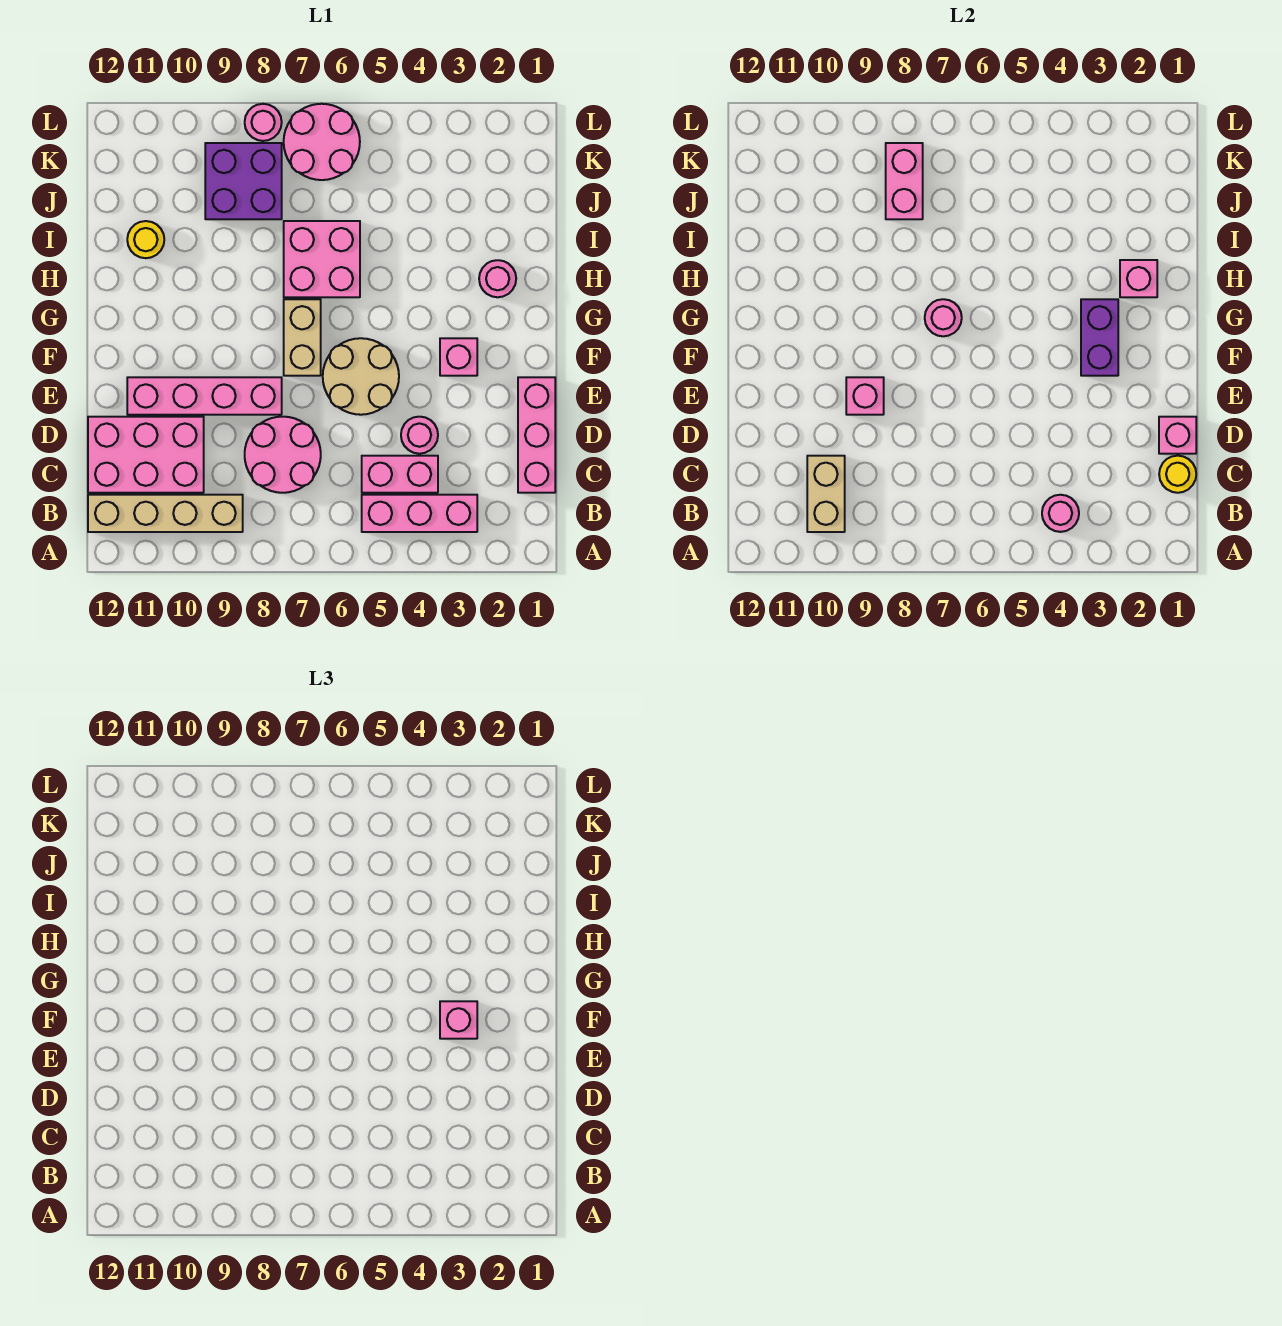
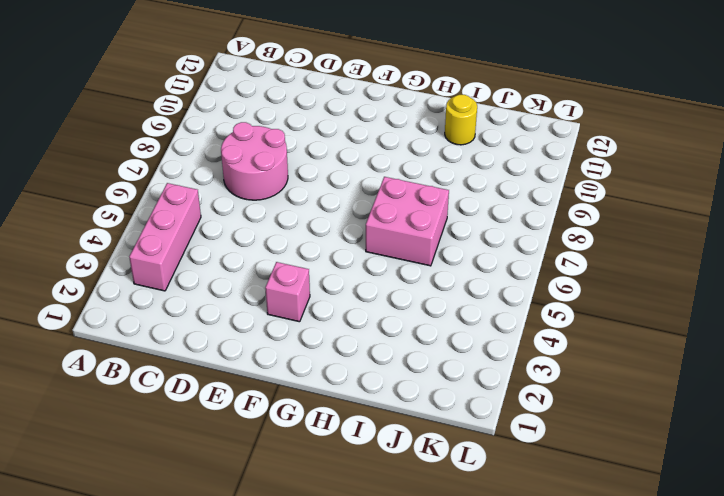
none -> tan brick B9:B12 level 1
none -> pink brick C1:E1 level 1
none -> pink brick C4:C5 level 1

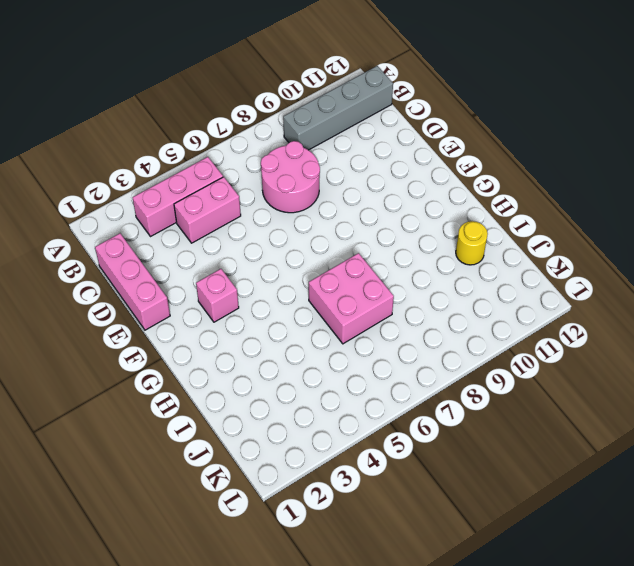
grey brick B9:B12 level 1 -> tan brick B9:B12 level 1
none -> pink brick C10:D12 level 1
none -> pink round brick D4 level 1
none -> tan round brick E5:F6 level 1

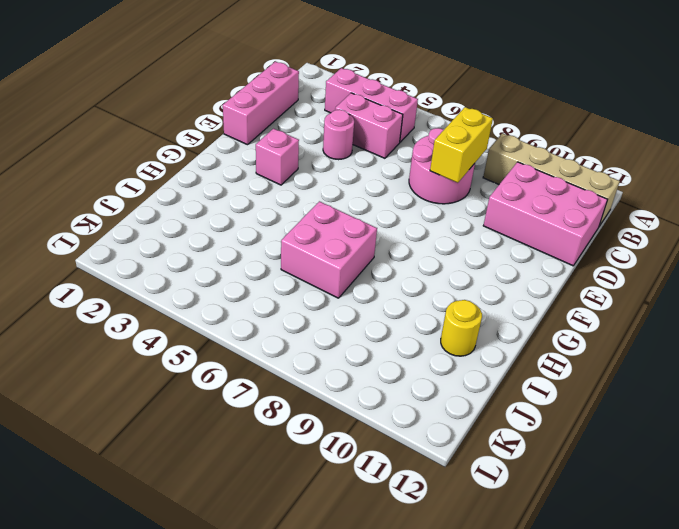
yellow brick C8:D8 level 2 -> none
none -> tan round brick E5:F6 level 1
none -> pink brick E8:E11 level 1
none -> tan brick F7:G7 level 1

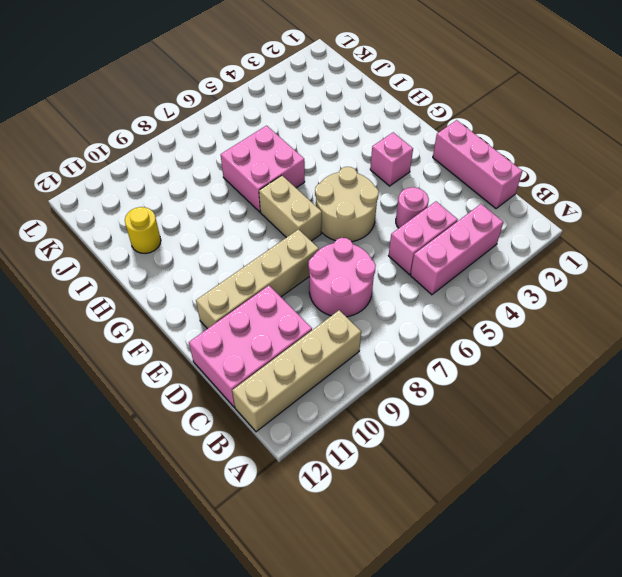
tan brick E8:E11 level 1 -> pink brick E8:E11 level 1
none -> pink round brick H2 level 1
none -> purple brick J8:K9 level 1
none -> pink round brick K6:L7 level 1

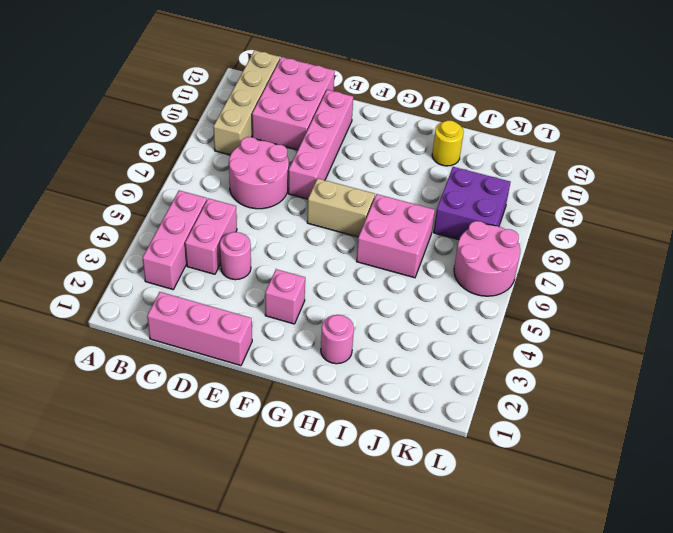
none -> tan round brick E5:F6 level 1
none -> pink round brick L8 level 1
none -> pink round brick B4 level 2

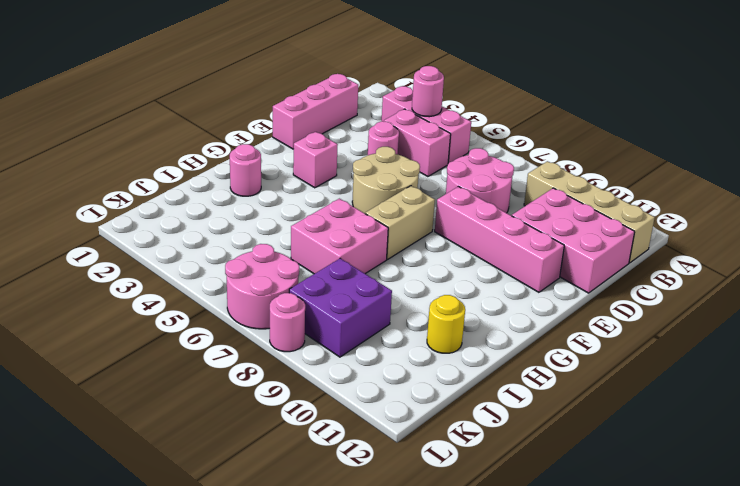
none -> tan brick B10:C10 level 2
none -> yellow round brick C1 level 2
none -> pink brick D1 level 2

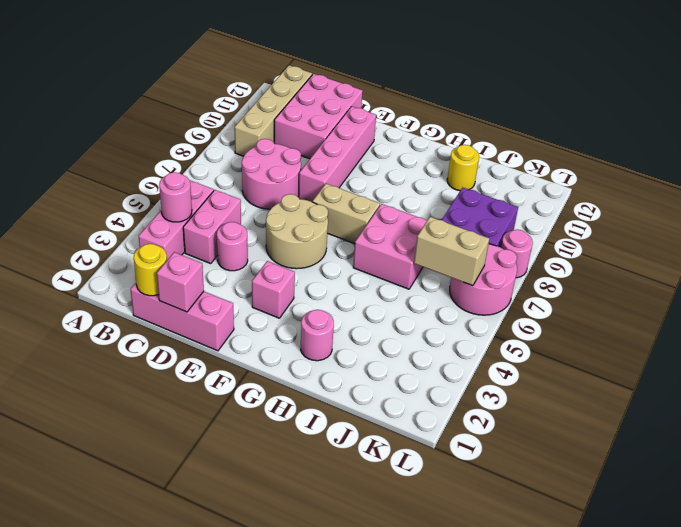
tan brick J6:K6 level 2 -> tan brick B10:C10 level 2
none -> pink brick E9 level 2
none -> purple brick F3:G3 level 2
none -> pink round brick G7 level 2

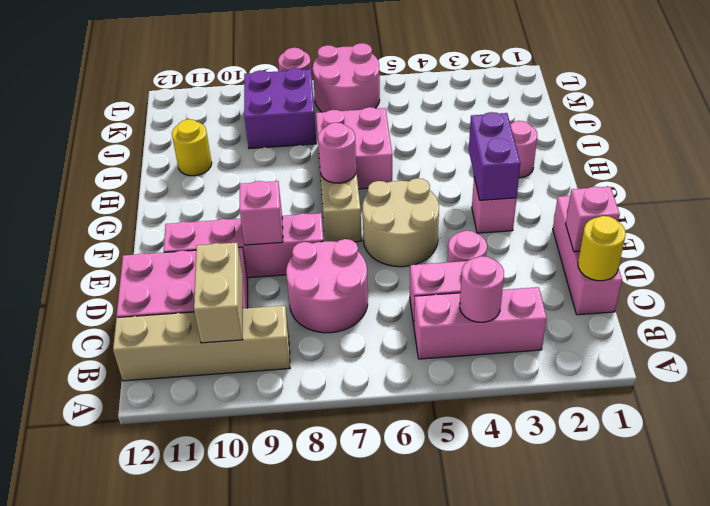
none -> pink brick H2 level 2
none -> pink brick J8:K8 level 2
none -> pink brick F3 level 3

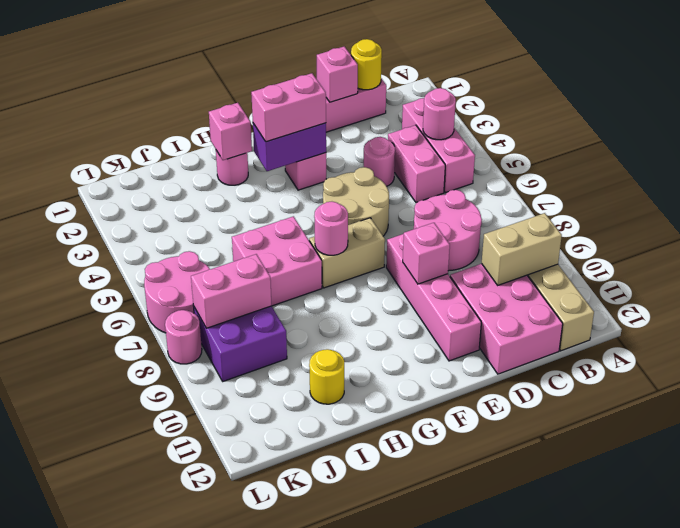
pink brick F3:G3 level 3 -> pink brick F3 level 3

